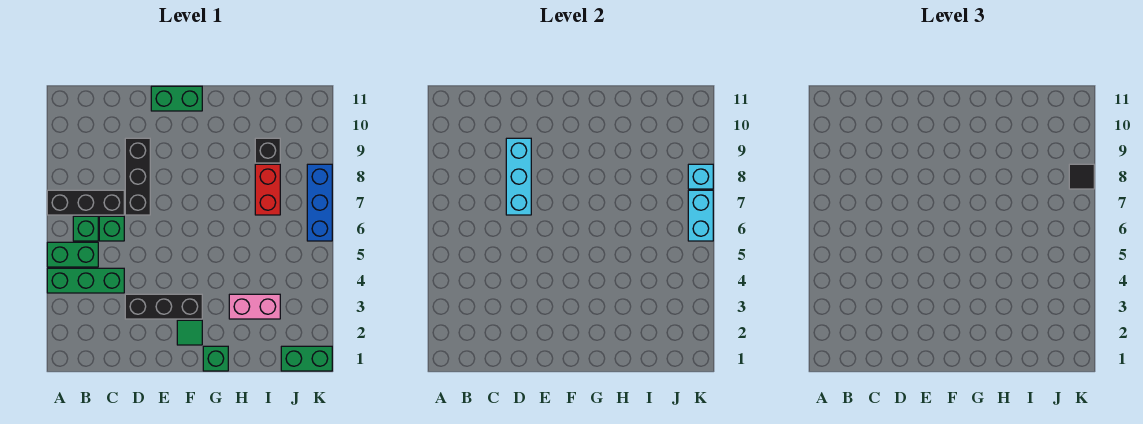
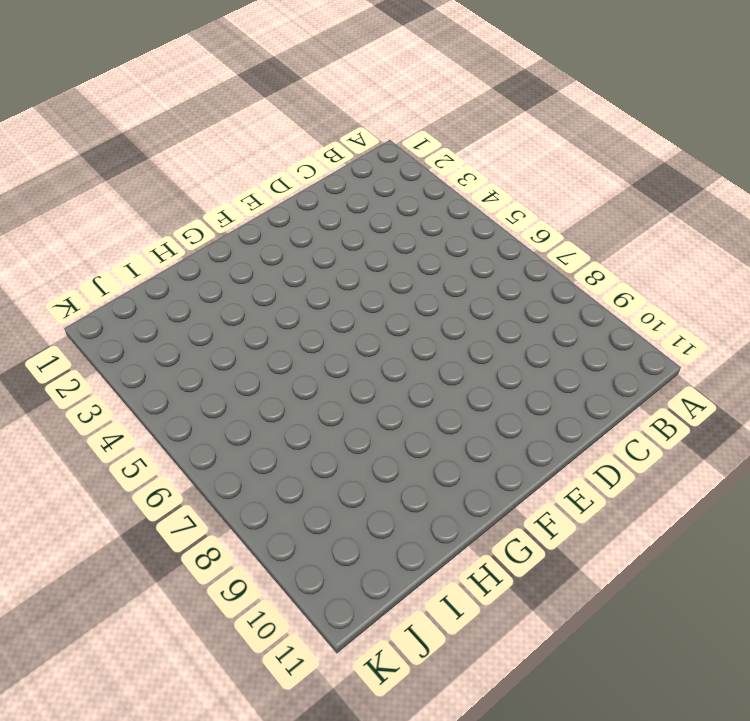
none -> green brick A4:C4 level 1
none -> green brick A5:B5 level 1
none -> black brick A7:C7 level 1

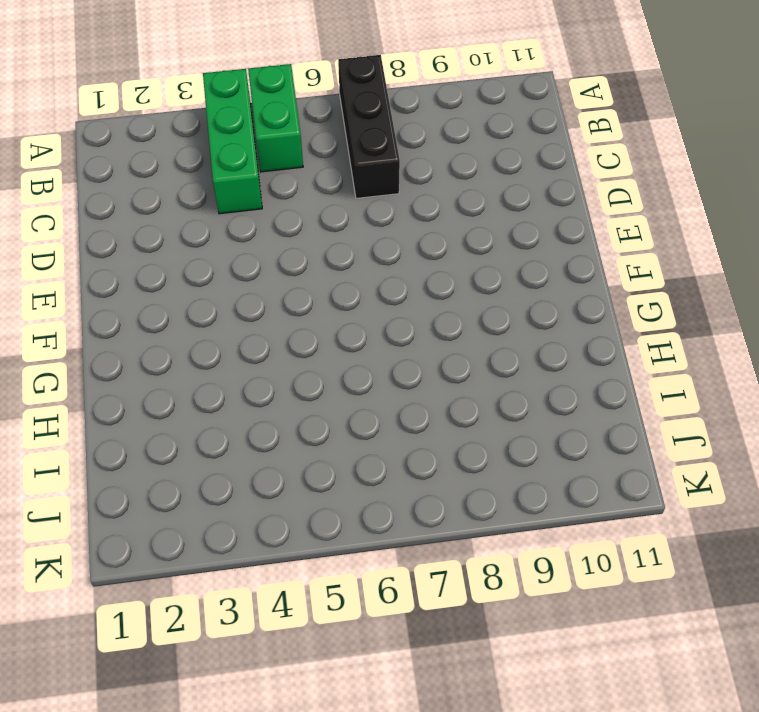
none -> green brick B6 level 1
none -> green brick C6 level 1
none -> black brick D3:F3 level 1

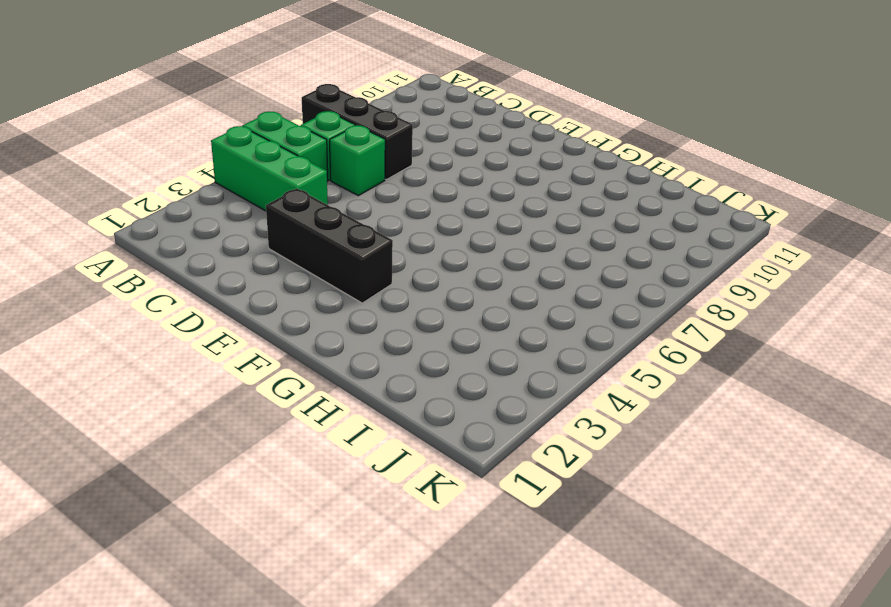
none -> black brick D7:D9 level 1
none -> green brick E11:F11 level 1
none -> green tile F2 level 1

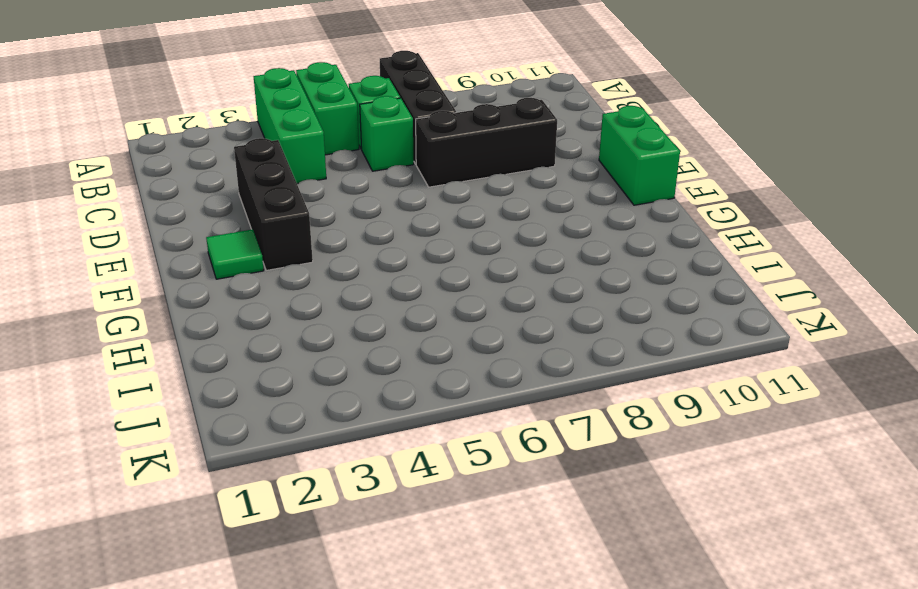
none -> green brick G1 level 1
none -> pink brick H3:I3 level 1
none -> red brick I7:I8 level 1

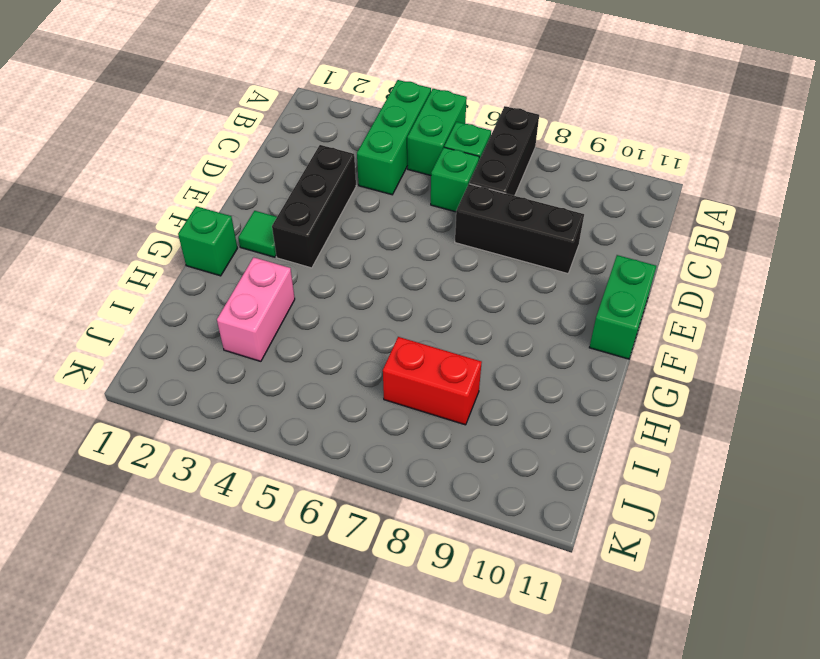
none -> black brick I9 level 1
none -> green brick J1:K1 level 1
none -> blue brick K6:K8 level 1

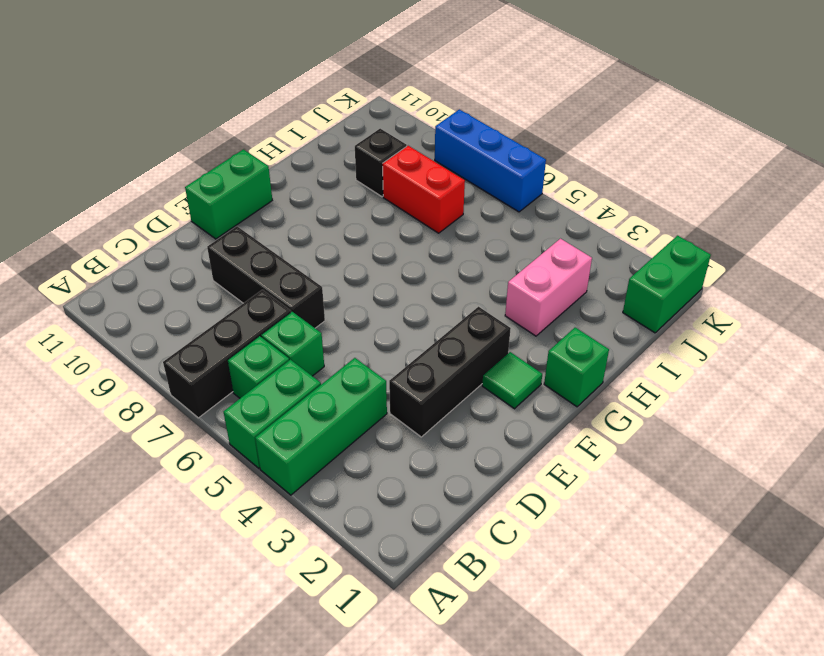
none -> cyan brick D7:D9 level 2
none -> cyan brick K6:K7 level 2
none -> cyan brick K8 level 2

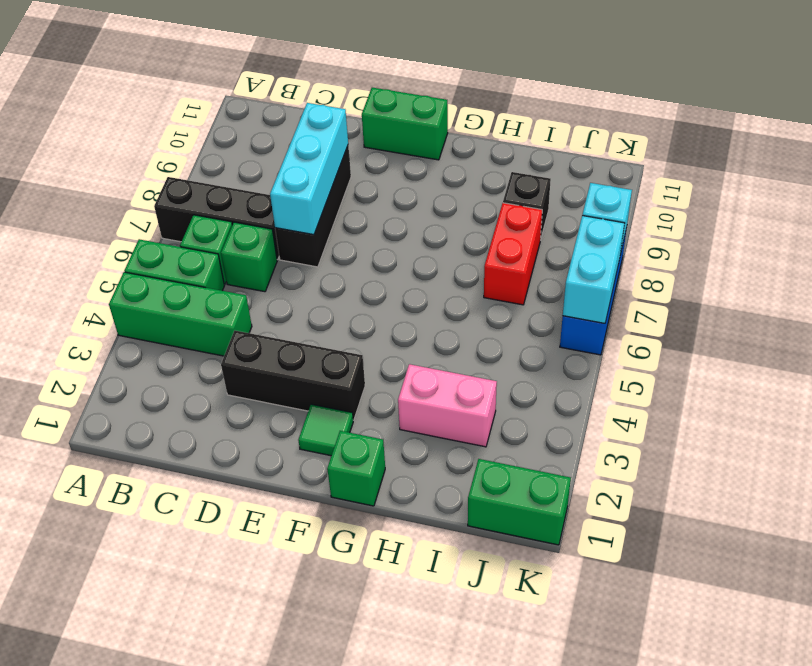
none -> black tile K8 level 3

